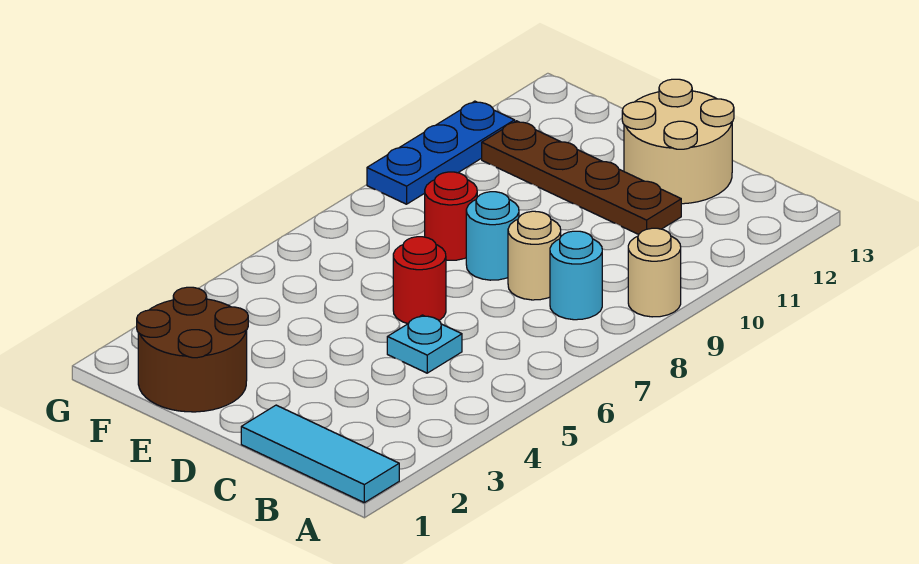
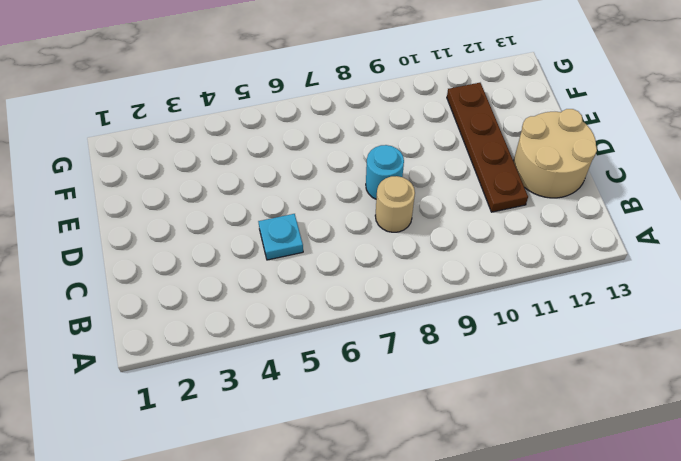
none -> cyan tile A1:C1 level 1
none -> tan round brick A9 level 1
none -> cyan round brick B8 level 1

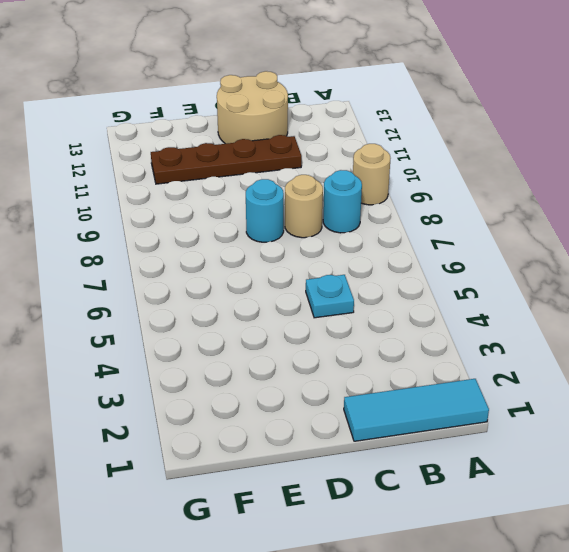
none -> red round brick D6 level 1
none -> brown round brick E1:F2 level 1
none -> red round brick E8 level 1

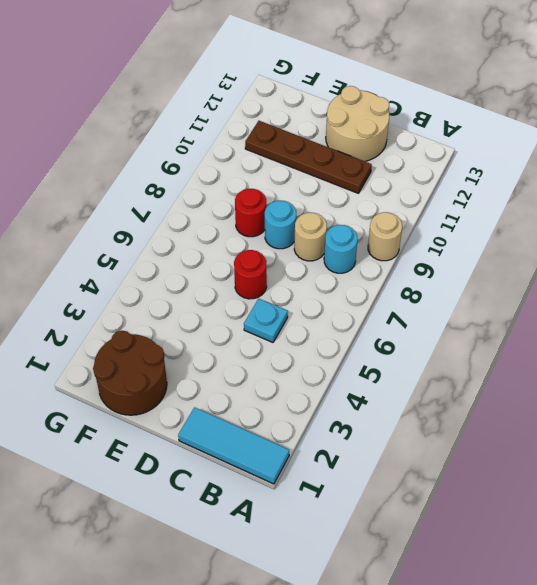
none -> blue plate G9:G11 level 1

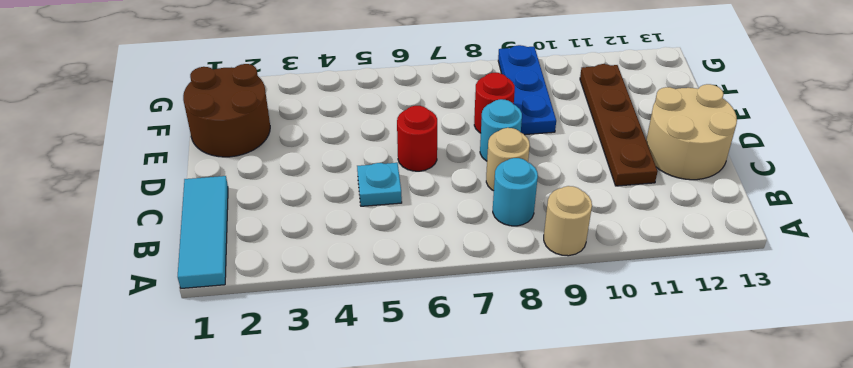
blue plate E9:G9 level 1 -> blue plate G9:G11 level 1

